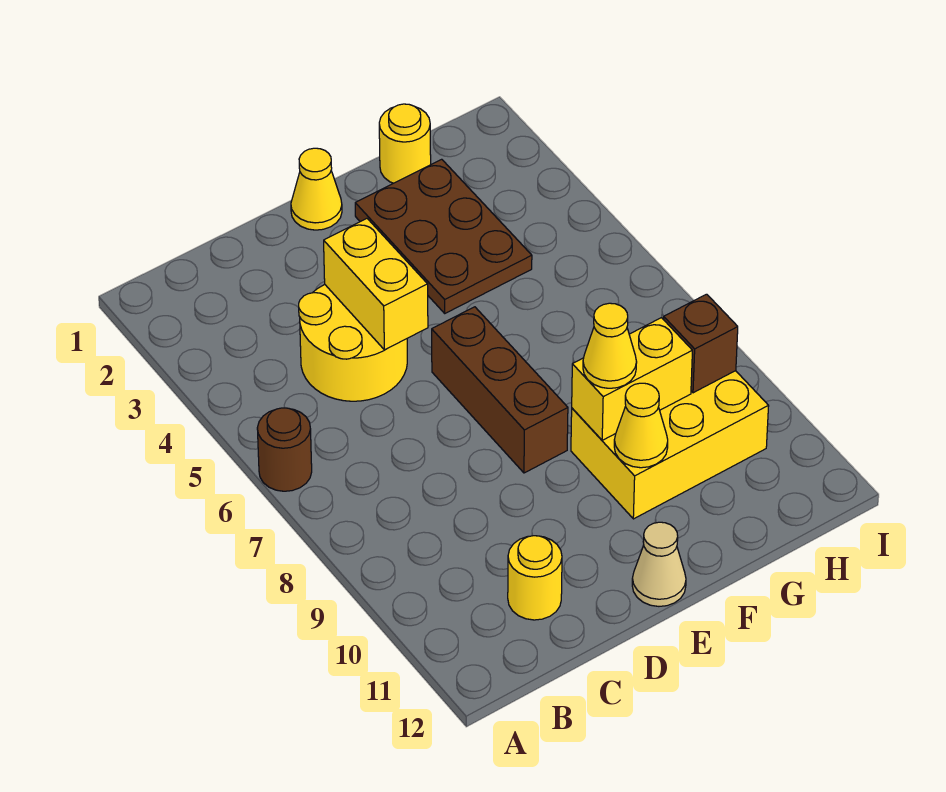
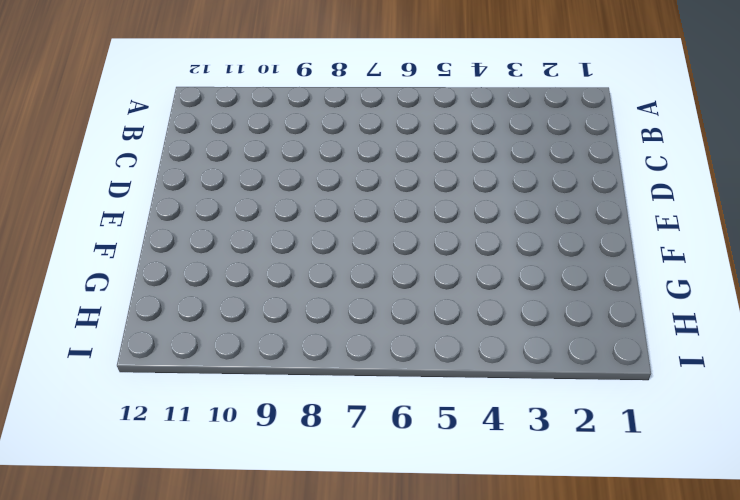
none -> brown round brick A6 level 1
none -> yellow round brick C4:D5 level 1
none -> yellow round brick C11 level 1

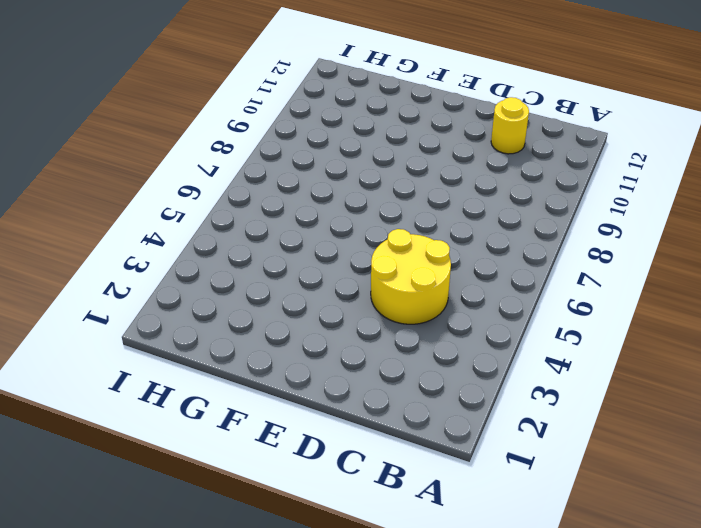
none -> brown round brick A6 level 1
none -> yellow cone E1 level 1
none -> brown brick E6:E8 level 1

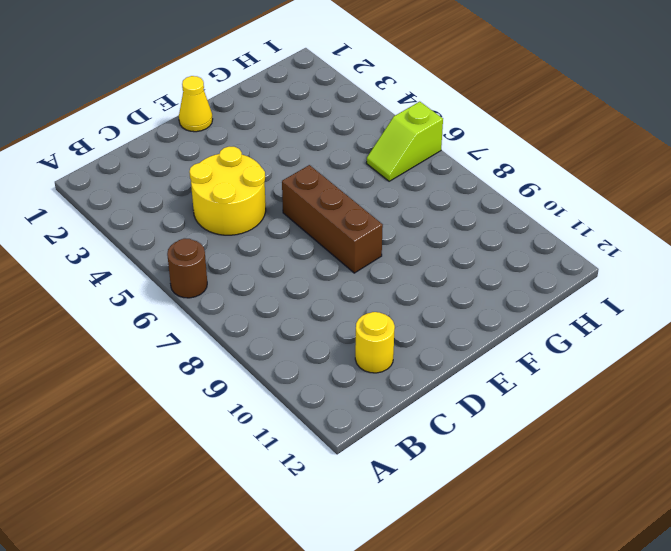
lime slope H6:I6 level 1 top I -> none
none -> tan cone E12 level 1
none -> brown plate F2:G4 level 1
none -> yellow brick F9:H10 level 1

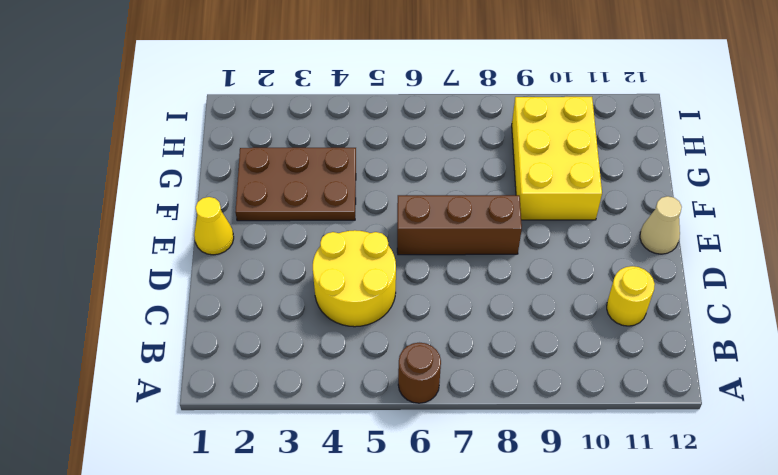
none -> yellow round brick G1 level 1
none -> yellow brick D4:D5 level 2
none -> yellow brick F9:G9 level 2

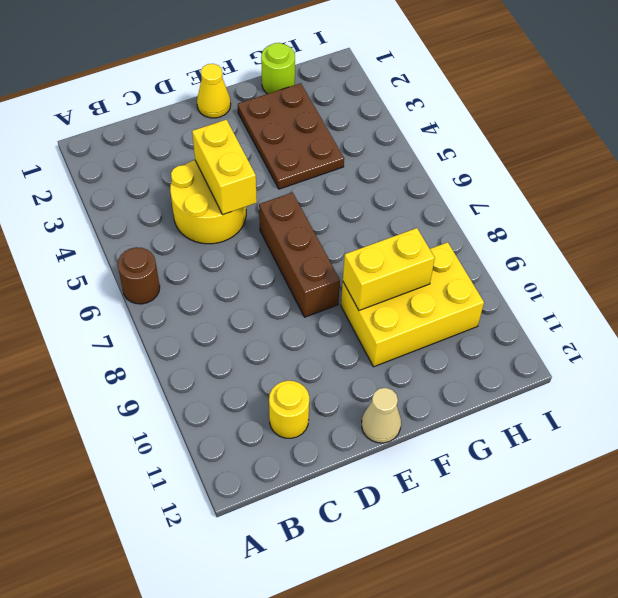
lime round brick G1 level 1 -> yellow round brick G1 level 1
none -> yellow cone F10 level 2
none -> brown brick H9 level 2
none -> yellow cone F9 level 3

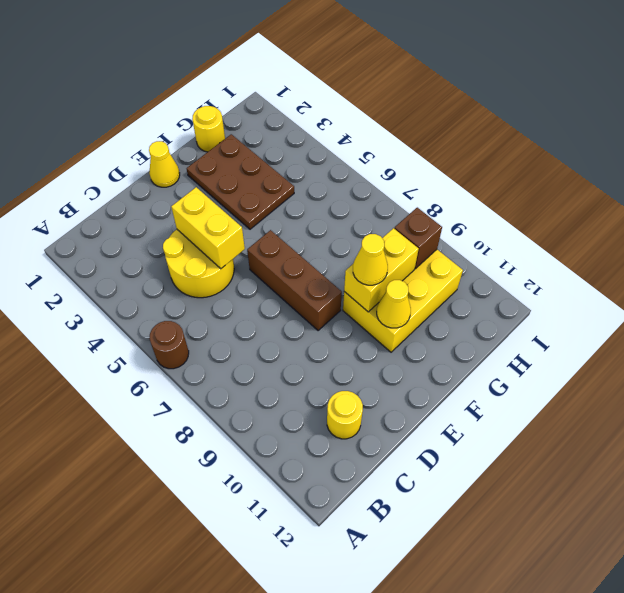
none -> tan cone E12 level 1

